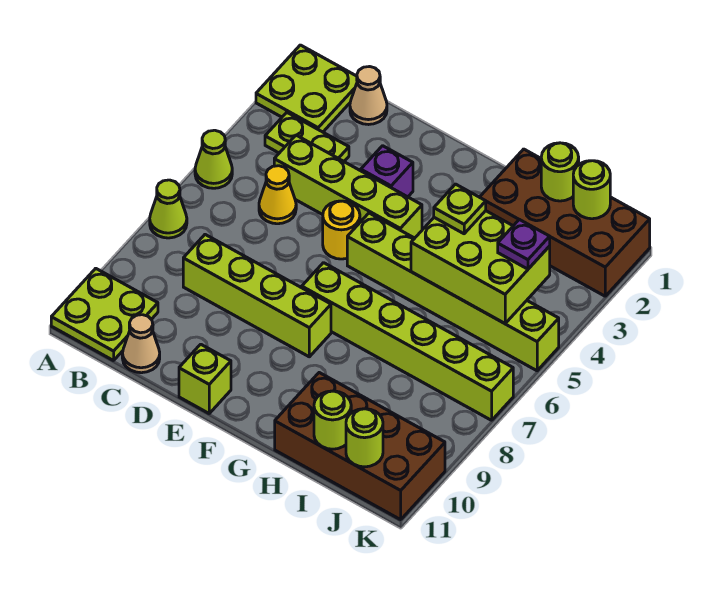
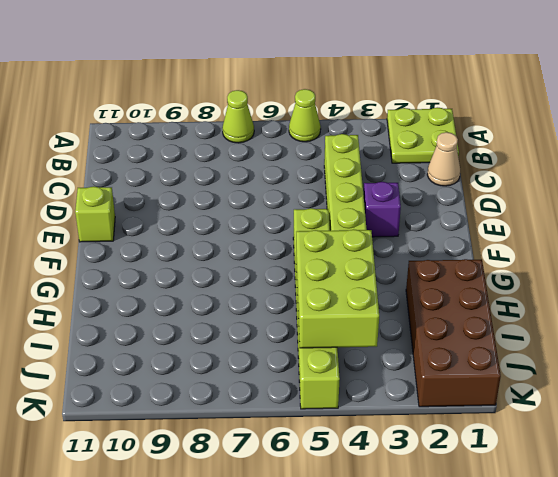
none -> lime plate A10:B11 level 1
none -> lime plate B3:C3 level 1
none -> yellow cone C5 level 1

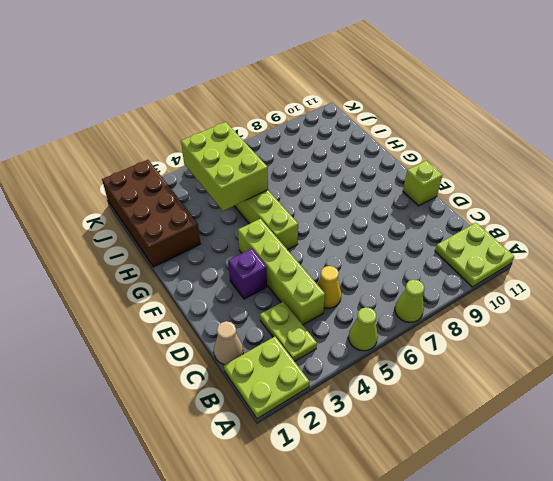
none -> lime brick C8:F8 level 1
none -> tan cone C11 level 1
none -> yellow round brick E5 level 1

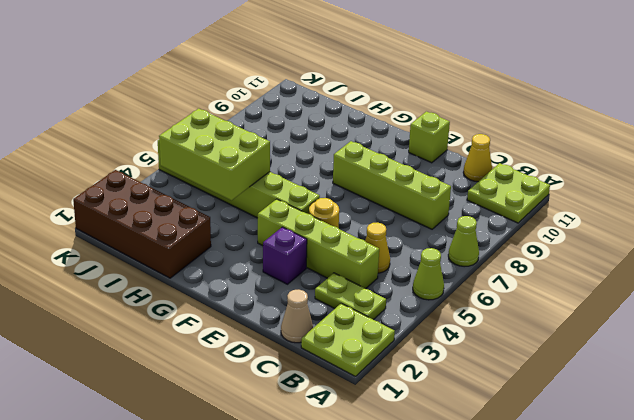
yellow cone C11 level 1 -> tan cone C11 level 1
none -> lime brick F7:K7 level 1
none -> brown brick H10:K11 level 1
none -> lime round brick I1 level 2

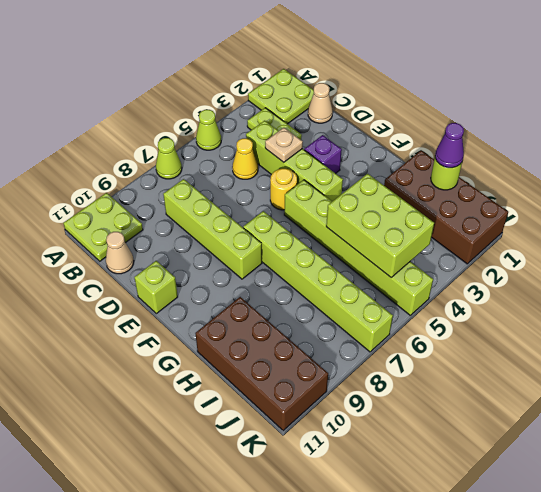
tan plate D4 level 2 -> none
purple cone I1 level 3 -> none
none -> lime round brick I11 level 2
none -> lime round brick J1 level 2
none -> lime round brick J11 level 2

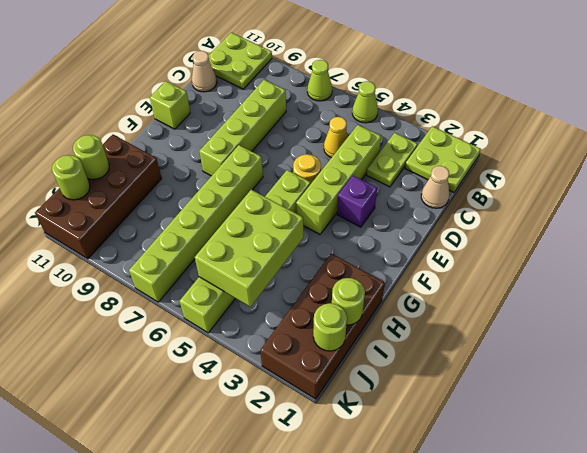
none -> lime plate H4 level 3
none -> purple plate J4 level 3

